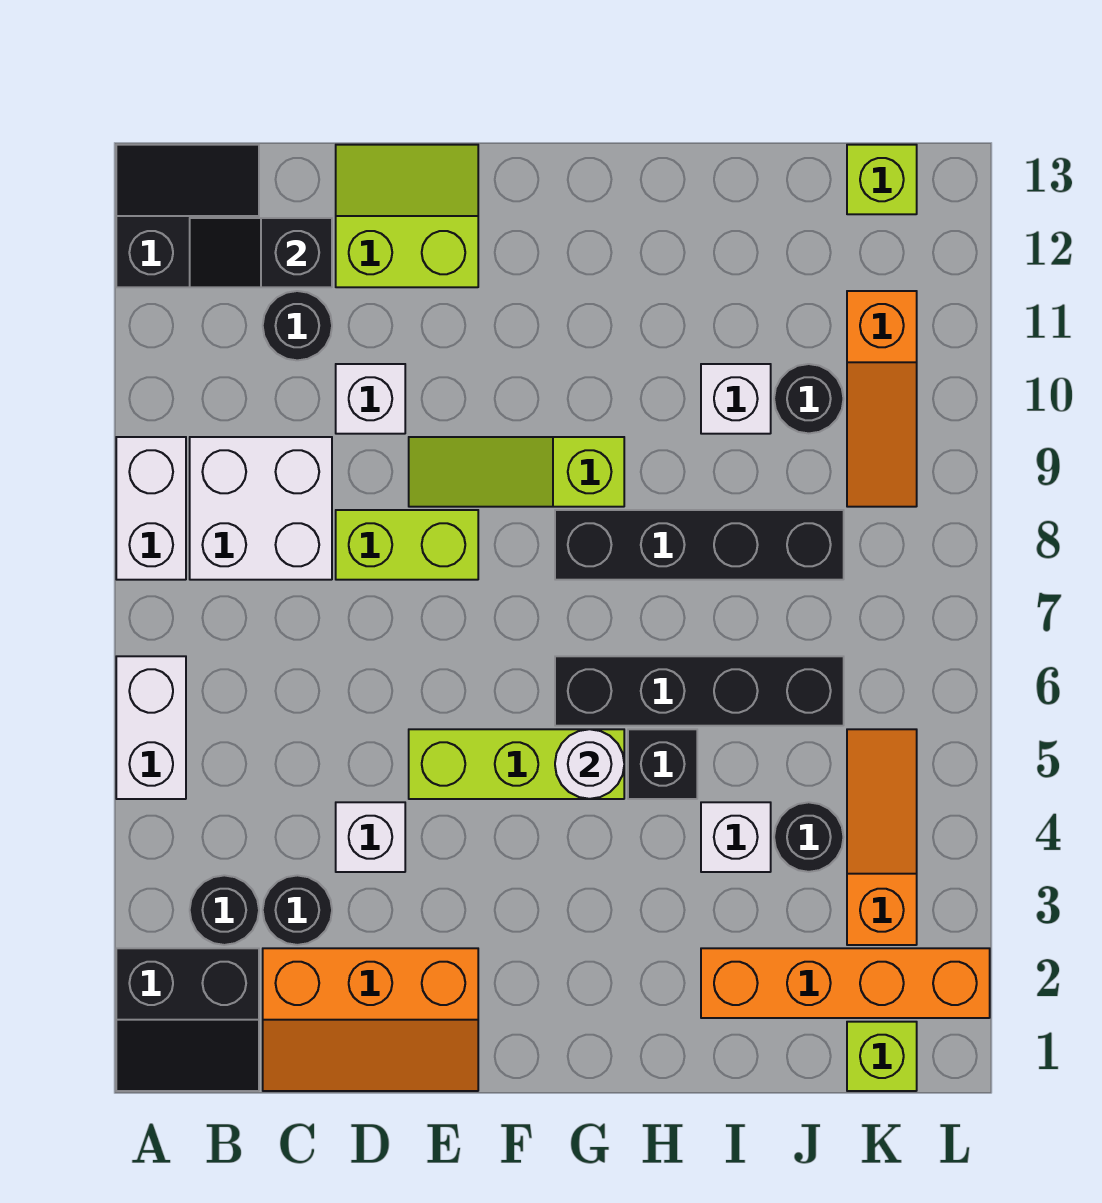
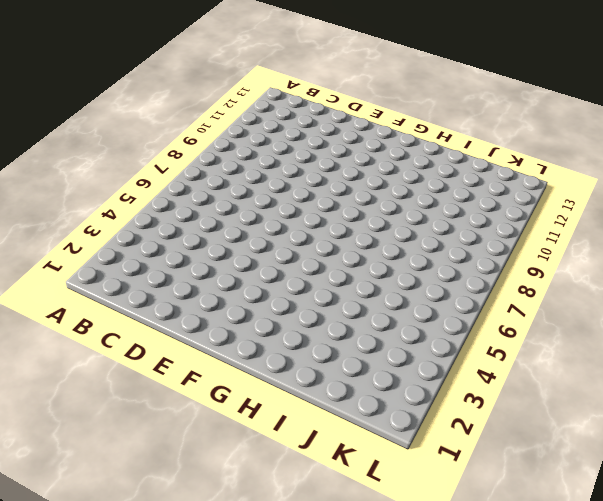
none -> black slope A1:B2 level 1 top 2
none -> white brick A5:A6 level 1
none -> white brick A8:A9 level 1

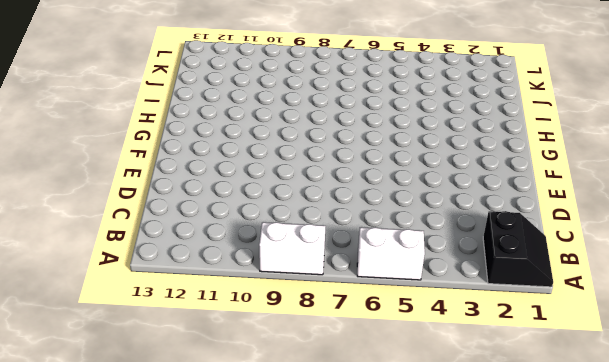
none -> black slope A12:B13 level 1 top 12
none -> black round brick B3 level 1
none -> white brick B8:C9 level 1

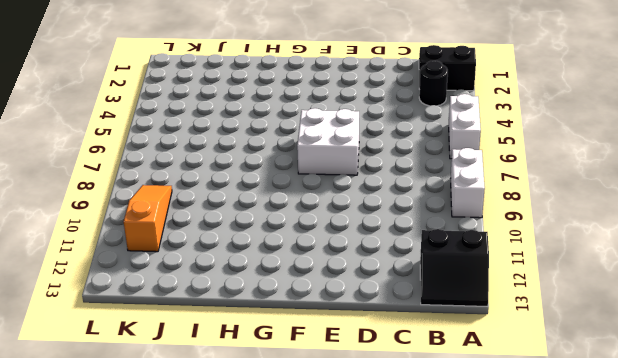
white brick E6:F7 level 1 -> white brick B8:C9 level 1
none -> orange slope C1:E2 level 1 top 2
none -> black round brick C3 level 1
none -> black round brick C11 level 1

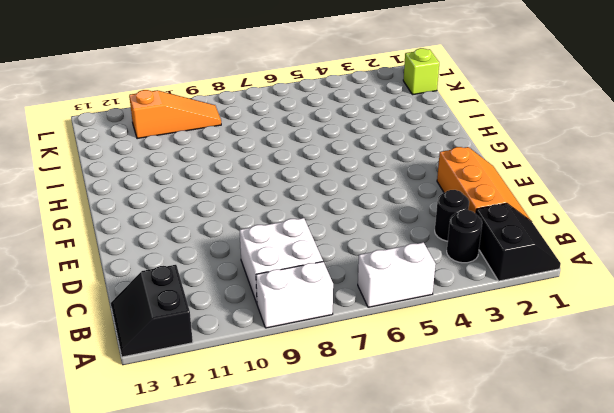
none -> black round brick C11 level 1
none -> white brick D4 level 1
none -> lime brick D8:E8 level 1

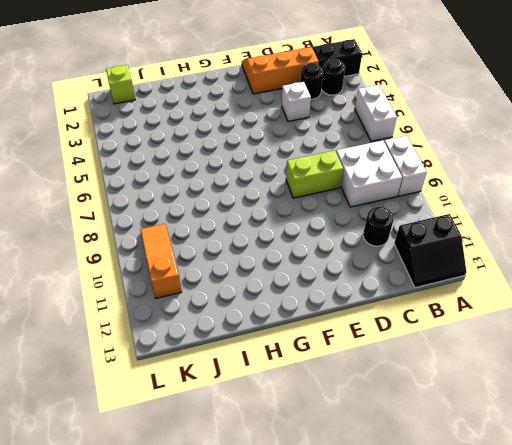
none -> white brick D10 level 1
none -> lime slope D12:E13 level 1 top 12
none -> lime brick E5:G5 level 1

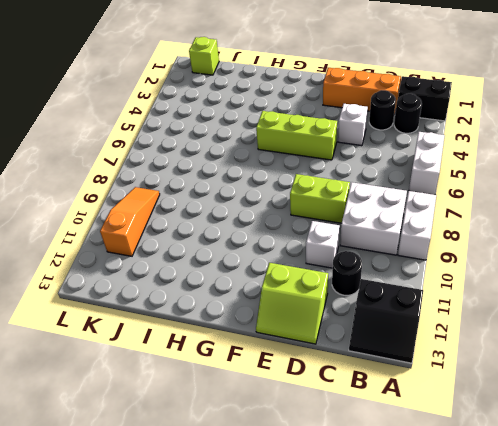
none -> lime slope E9:G9 level 1 top G
none -> black brick G6:J6 level 1
none -> black brick G8:J8 level 1

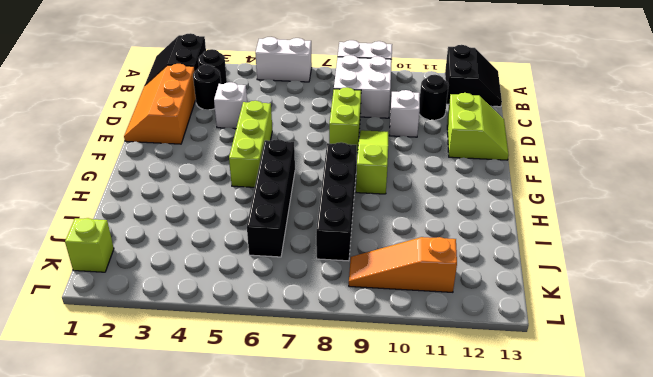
none -> black brick H5 level 1
none -> orange brick I2:L2 level 1
none -> white brick I4 level 1

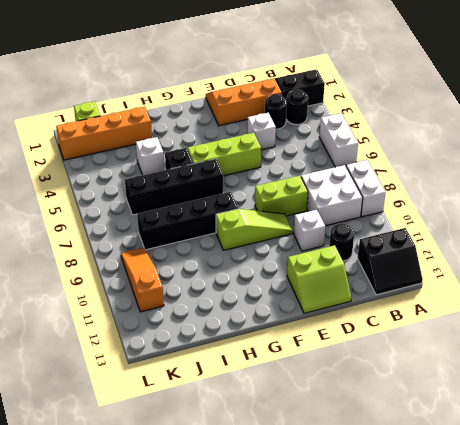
none -> white brick I10 level 1
none -> black round brick J4 level 1
none -> black round brick J10 level 1

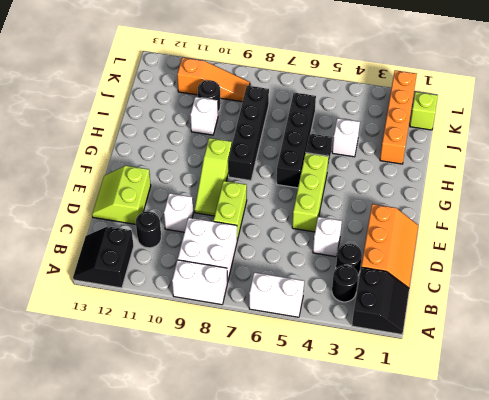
none -> black round brick J4 level 1
none -> orange slope K3:K5 level 1 top 3
none -> lime brick K13 level 1

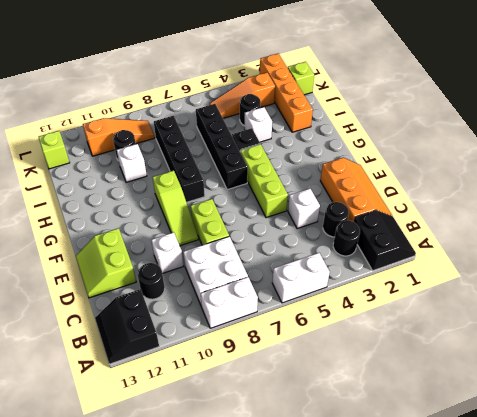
none -> black slope B12:C12 level 2 top C
none -> white round brick G5 level 2

